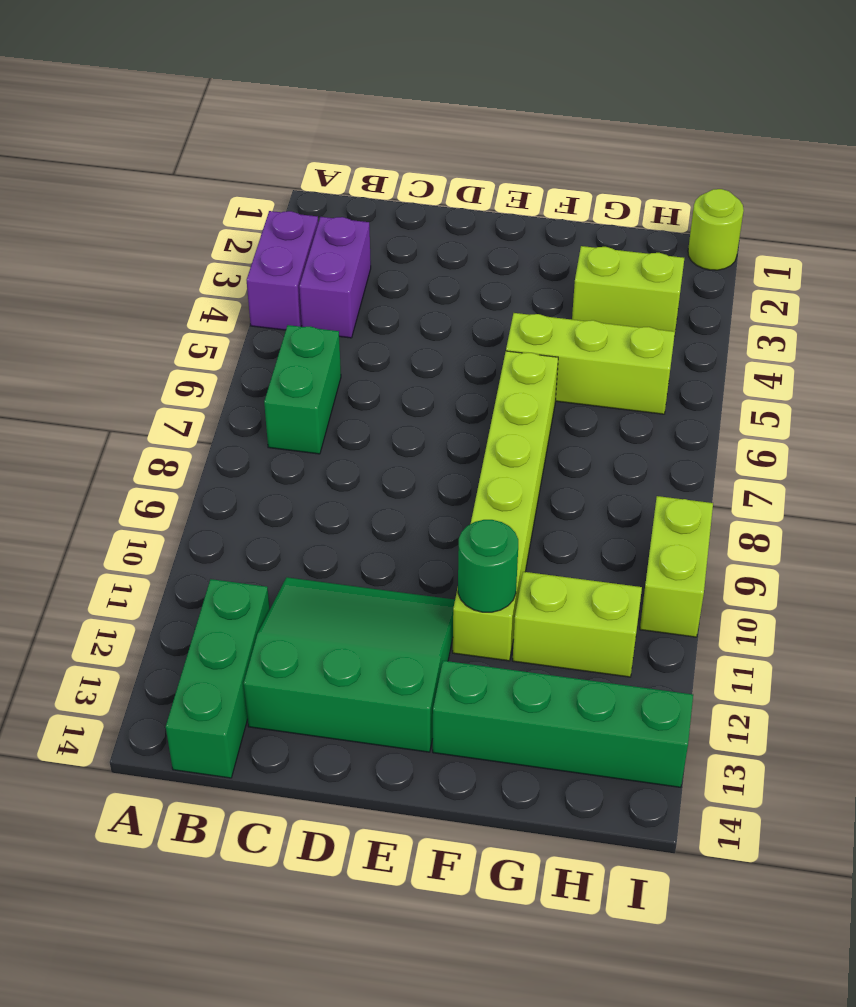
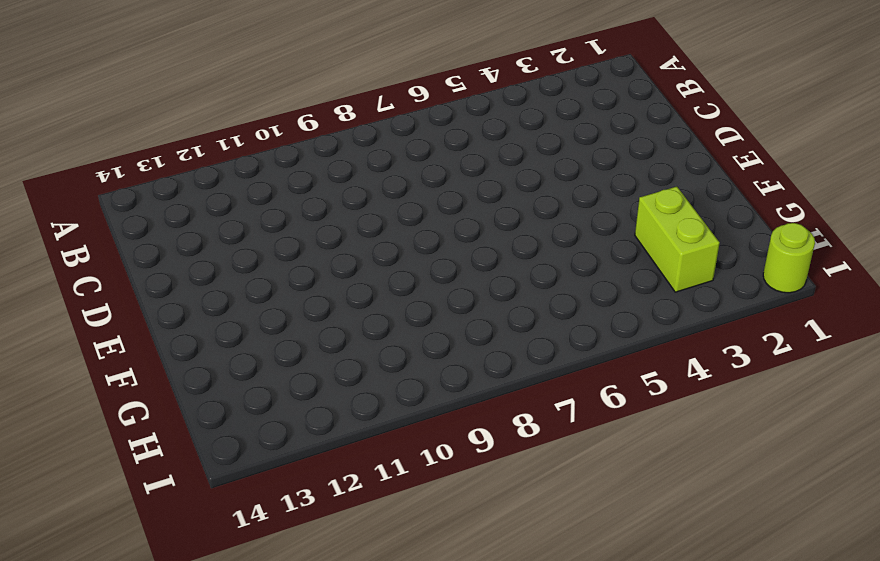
none -> purple brick A3:A4 level 1
none -> purple brick B3:B4 level 1
none -> green brick B6:B7 level 1

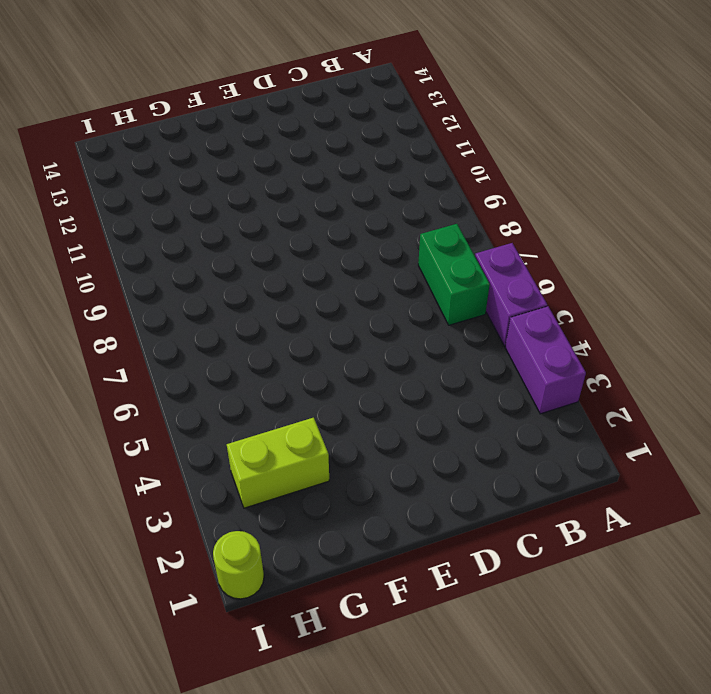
purple brick A5:A6 level 1 -> purple brick B3:B4 level 1
none -> green brick B12:B14 level 1
none -> green slope C11:E13 level 1 top 13
none -> lime brick F5:H5 level 1

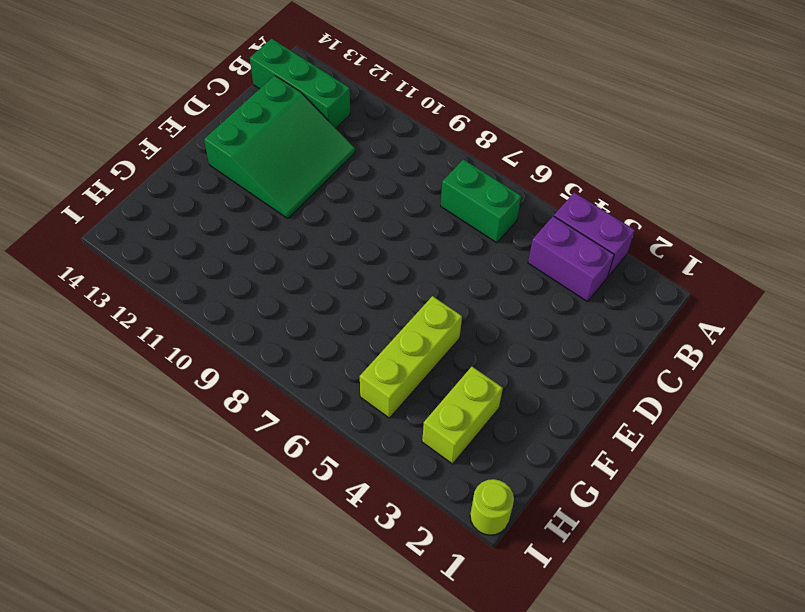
none -> lime brick F6:F11 level 1
none -> green brick F13:I13 level 1
none -> lime brick G11:H11 level 1

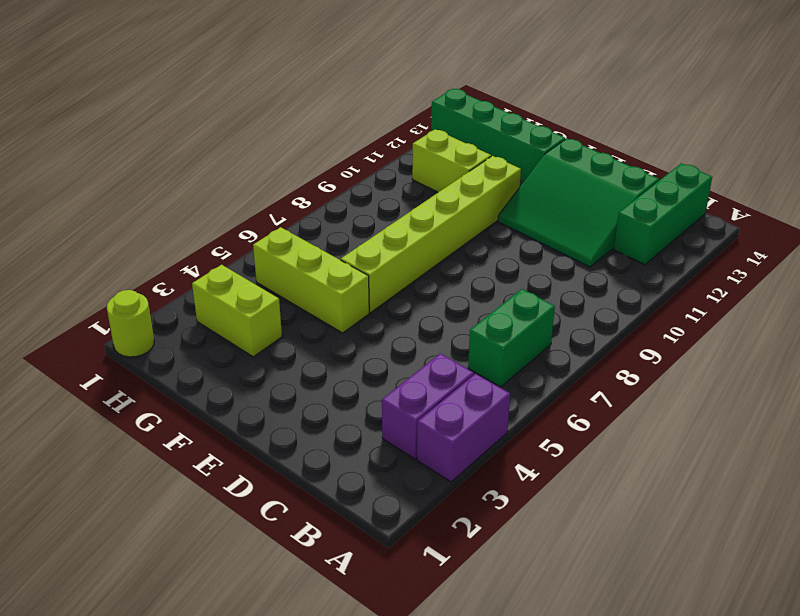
none -> lime brick I9:I10 level 1
none -> green round brick F11 level 2

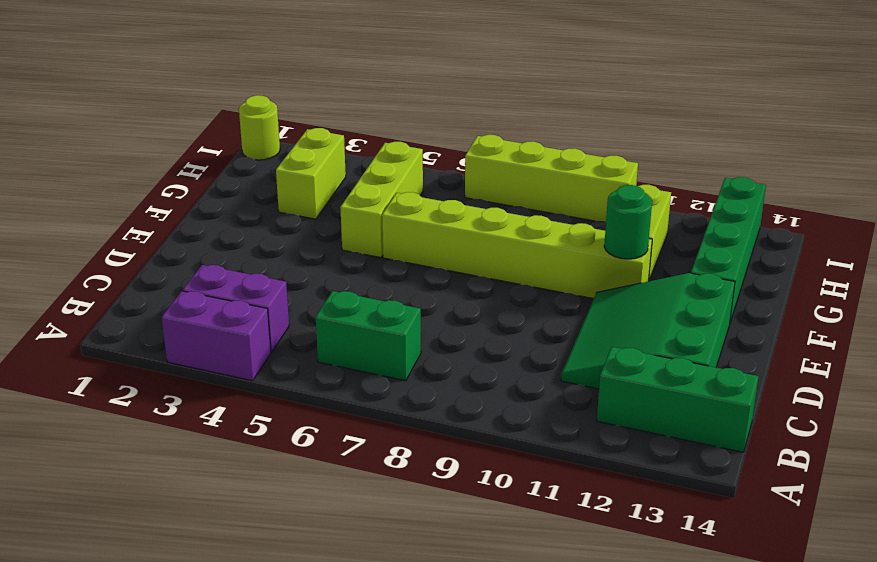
lime brick I7:I10 level 1 -> lime brick I9:I10 level 1

